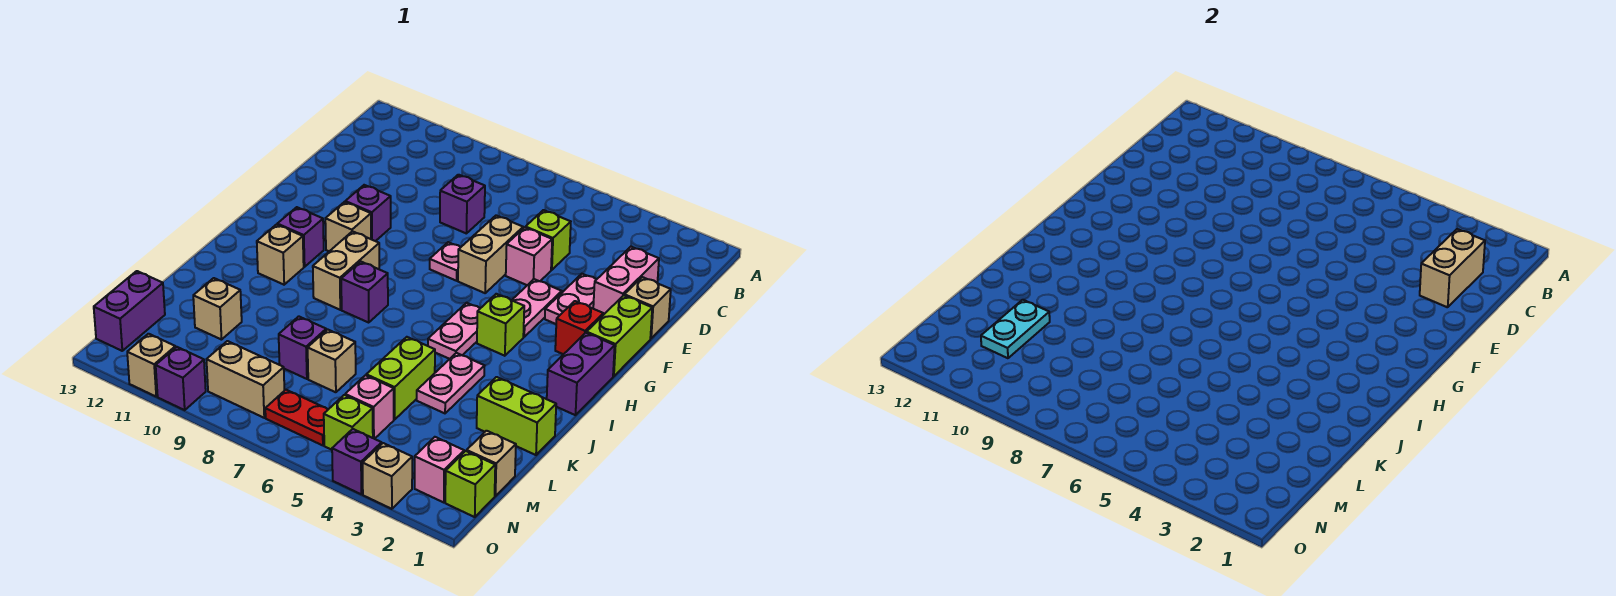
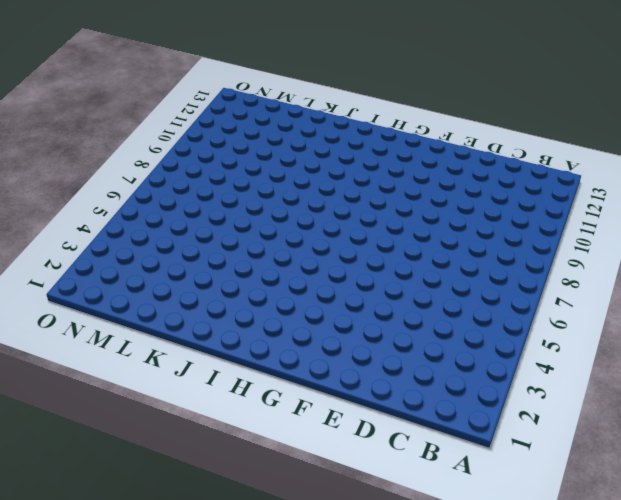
none -> pink brick D2:E2 level 1
none -> lime brick D5 level 1
none -> purple brick D8 level 1
none -> tan brick E1 level 1

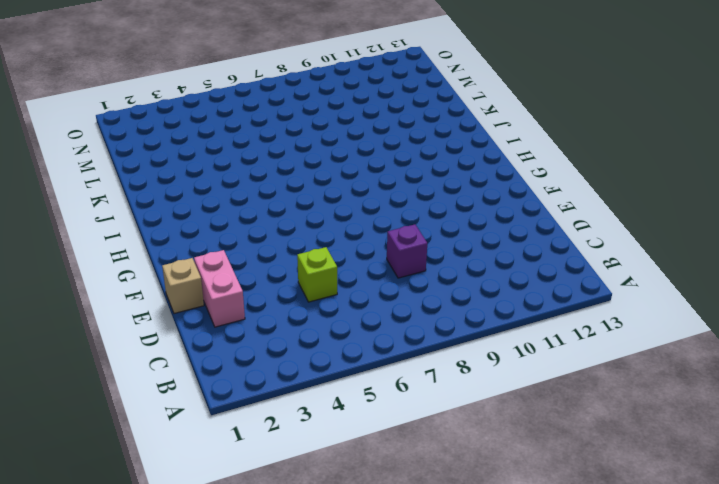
none -> pink plate E3:F3 level 1
none -> pink brick E5 level 1
none -> tan brick E6:F6 level 1
none -> lime brick F1:G1 level 1

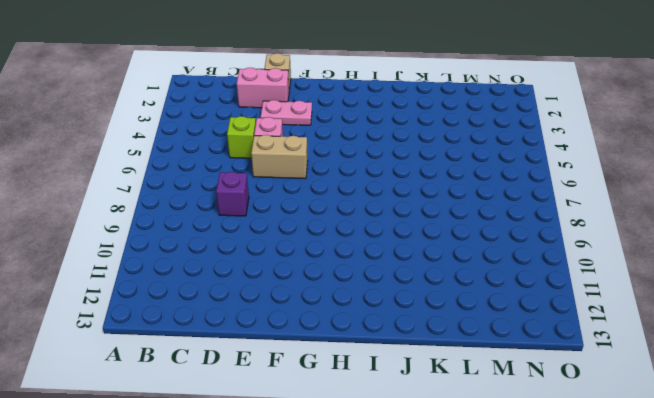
none -> lime brick F1:G1 level 1
none -> pink plate F4:G4 level 1
none -> pink plate F7 level 1
none -> purple brick F10 level 1

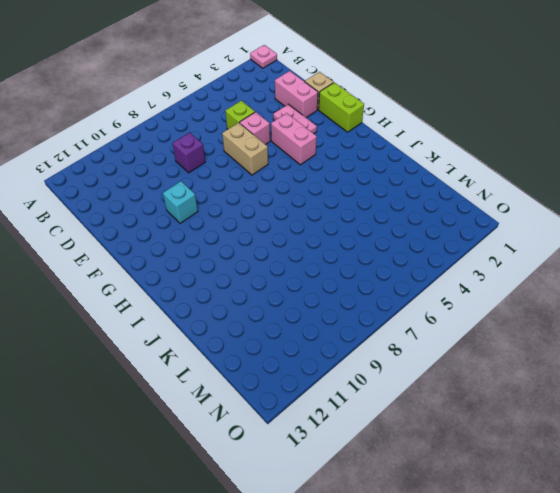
pink plate A1 level 1 -> pink plate F7 level 1
pink brick F4:G4 level 1 -> pink plate F4:G4 level 1
cyan brick F10 level 1 -> purple brick F10 level 1
none -> red brick G2 level 1
none -> tan brick G10 level 1
none -> purple brick H1:I1 level 1
none -> lime brick H4 level 1

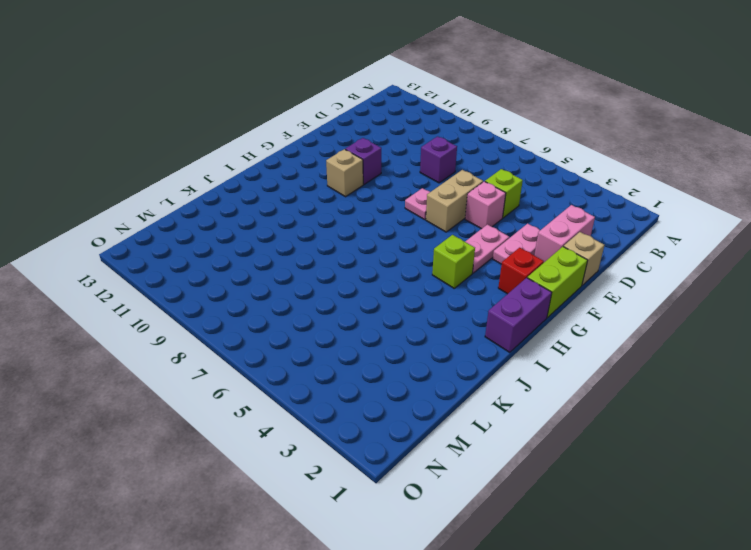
none -> pink plate H5:I5 level 1
none -> tan brick H9:I9 level 1
none -> purple brick H11 level 1
none -> purple brick I8 level 1

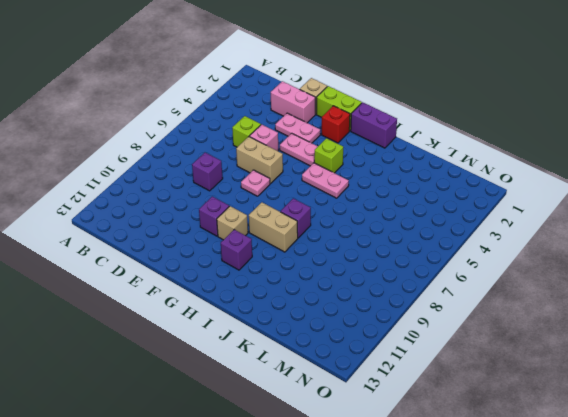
none -> tan brick I11 level 1
none -> pink plate J4:K4 level 1
none -> lime brick K1:K2 level 1
none -> lime brick K5:L5 level 1

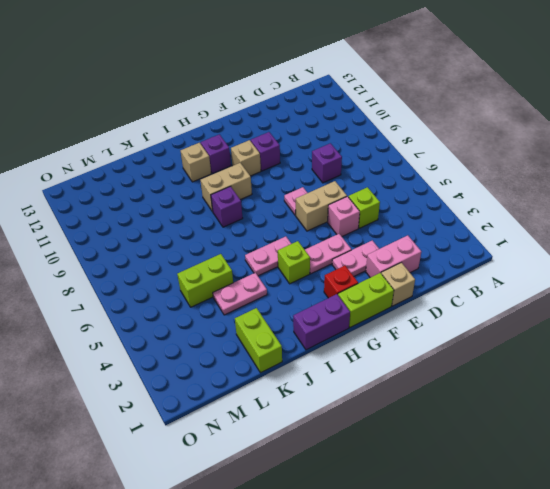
none -> tan brick L7 level 1
none -> purple brick L8 level 1
none -> tan brick L11 level 1
none -> tan brick M1 level 1

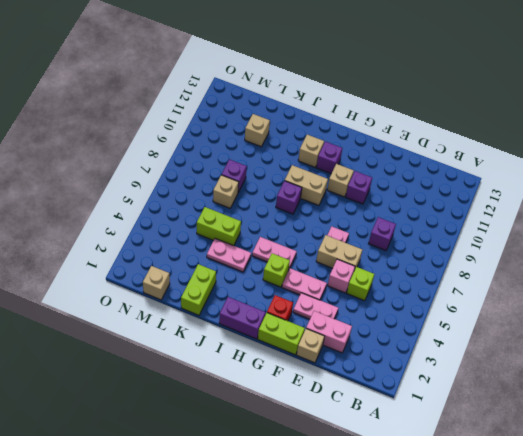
none -> pink brick M5 level 1
none -> purple brick M13:N13 level 1
none -> lime brick N1 level 1
none -> pink brick N2 level 1

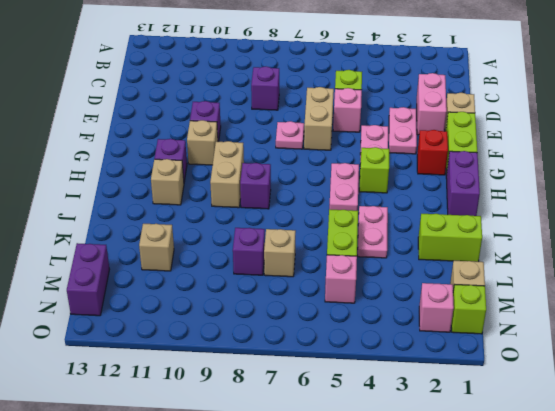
none -> lime brick N5 level 1
none -> red plate N6:N7 level 1
none -> tan brick N8:N9 level 1
none -> tan brick O3 level 1

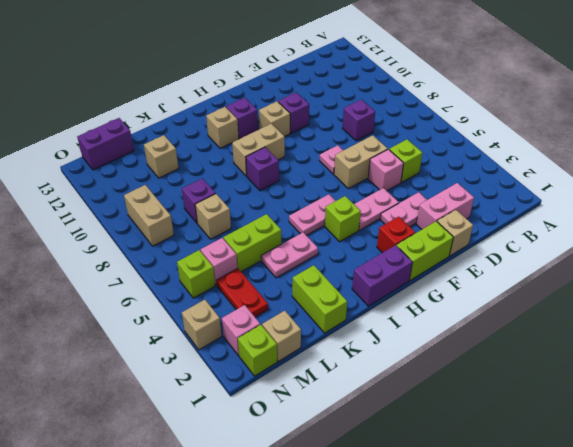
red plate M3:M4 level 1 -> red plate N6:N7 level 1
none -> purple brick O4 level 1
none -> purple brick O10 level 1
none -> tan brick O11 level 1
none -> tan brick C2:D2 level 2

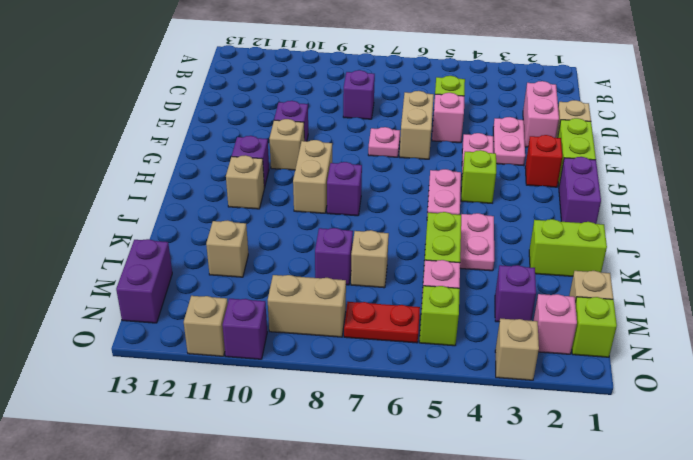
purple brick M3 level 1 -> purple brick O4 level 1
none -> tan brick C2:D2 level 2
none -> cyan plate L11:M11 level 2

